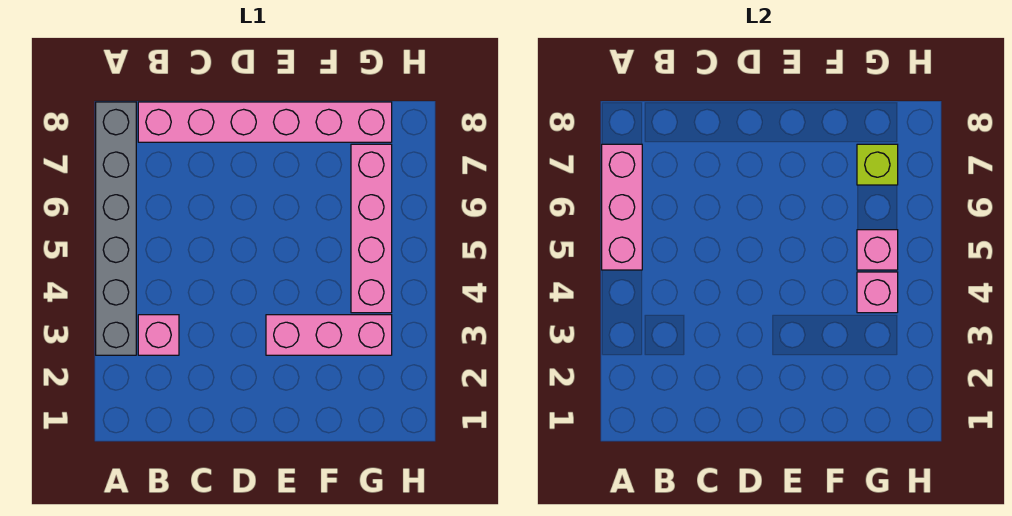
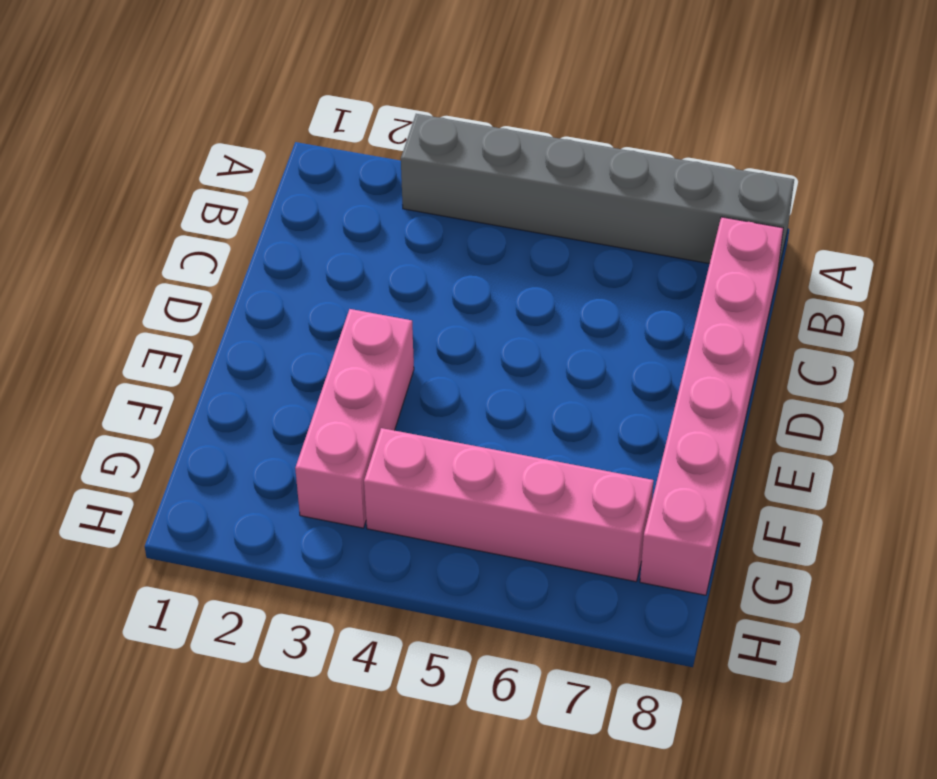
none -> pink brick B3 level 1
none -> pink brick A5:A7 level 2

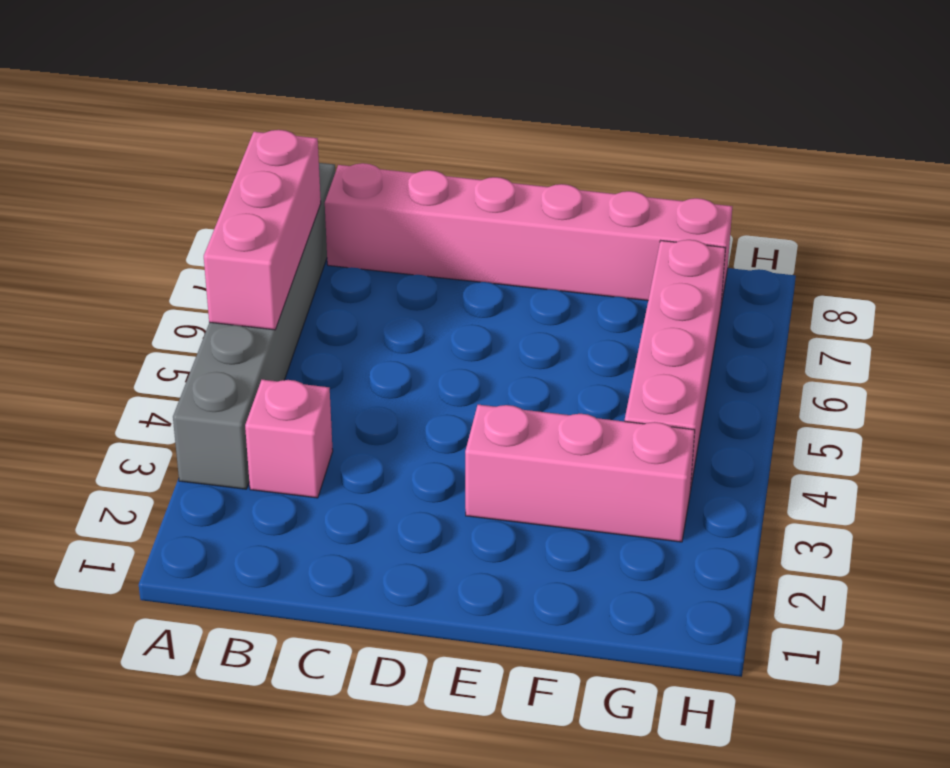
none -> pink brick G4 level 2
none -> pink brick G5 level 2

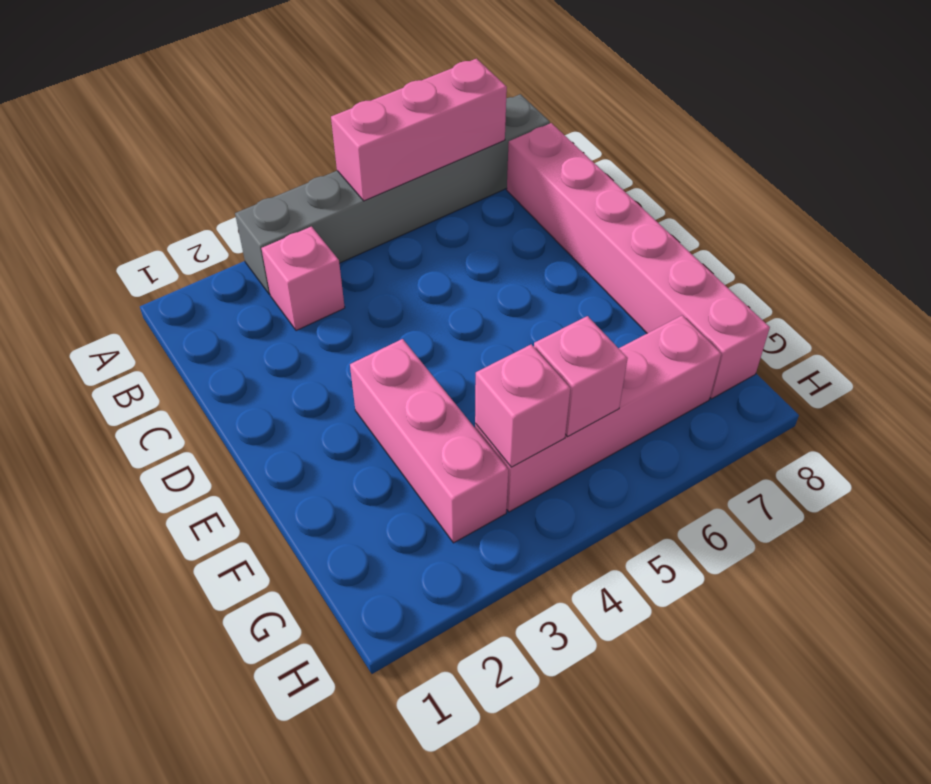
none -> lime brick G7 level 2

